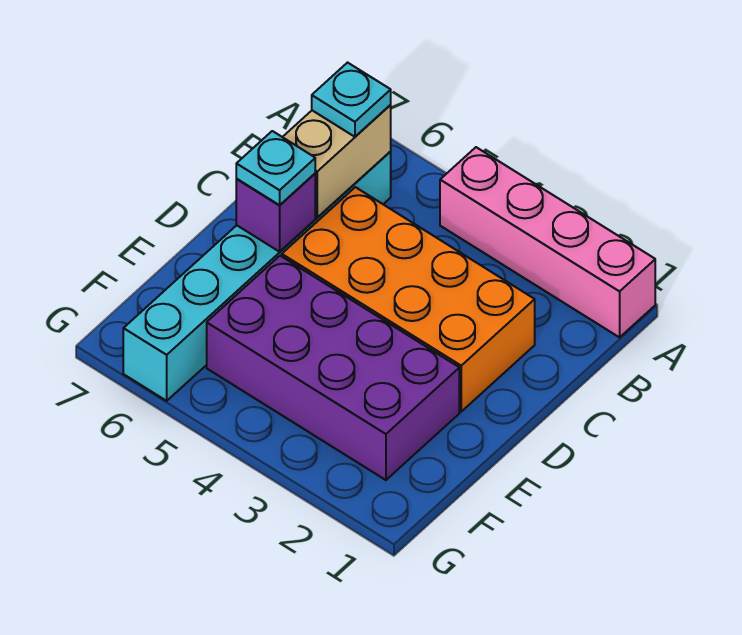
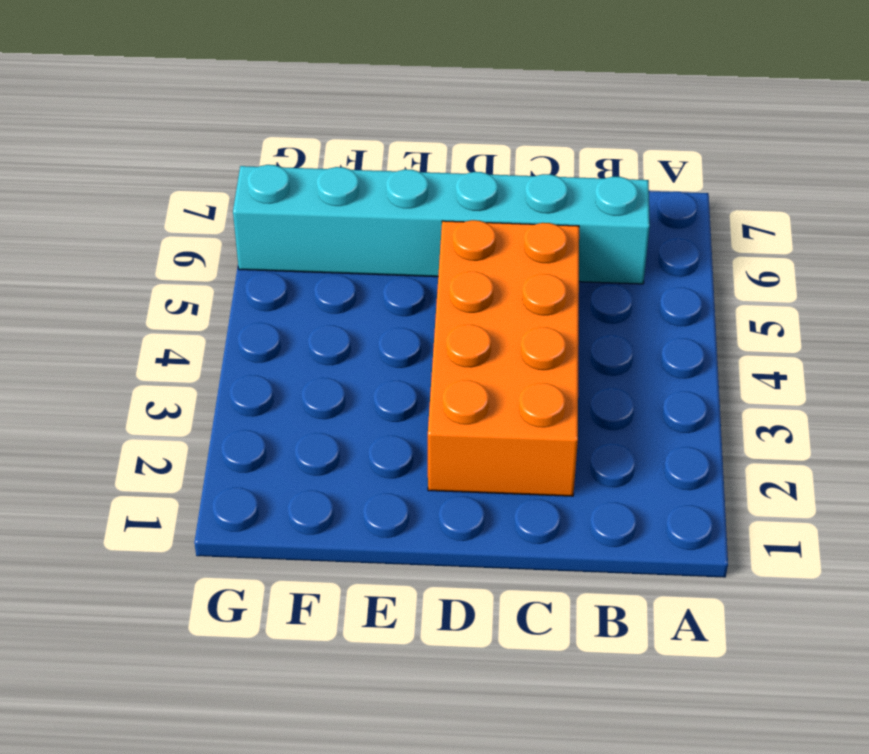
none -> pink brick A1:A4 level 1
none -> purple brick E2:F5 level 1

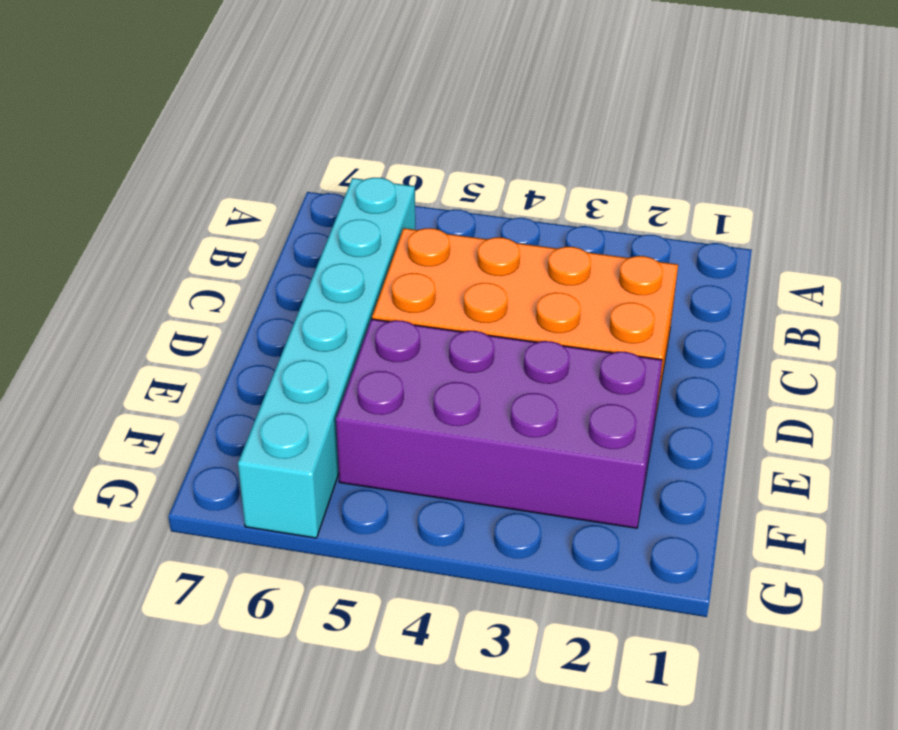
none -> pink brick A1:A4 level 1
none -> tan brick B6:C6 level 2

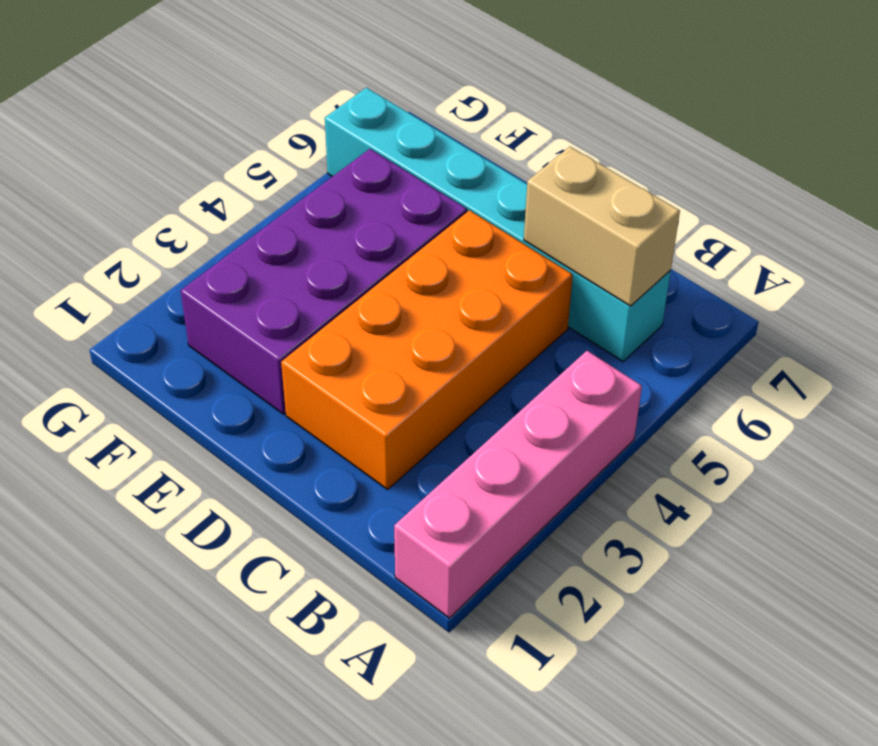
none -> purple brick D6 level 2
none -> cyan plate B6 level 3

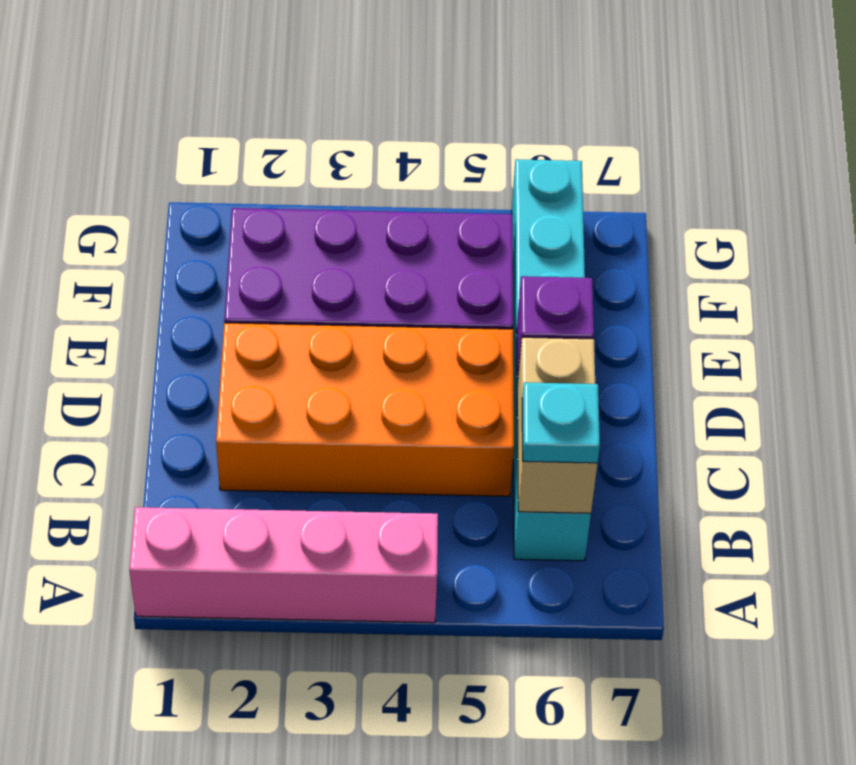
none -> cyan plate D6 level 3

